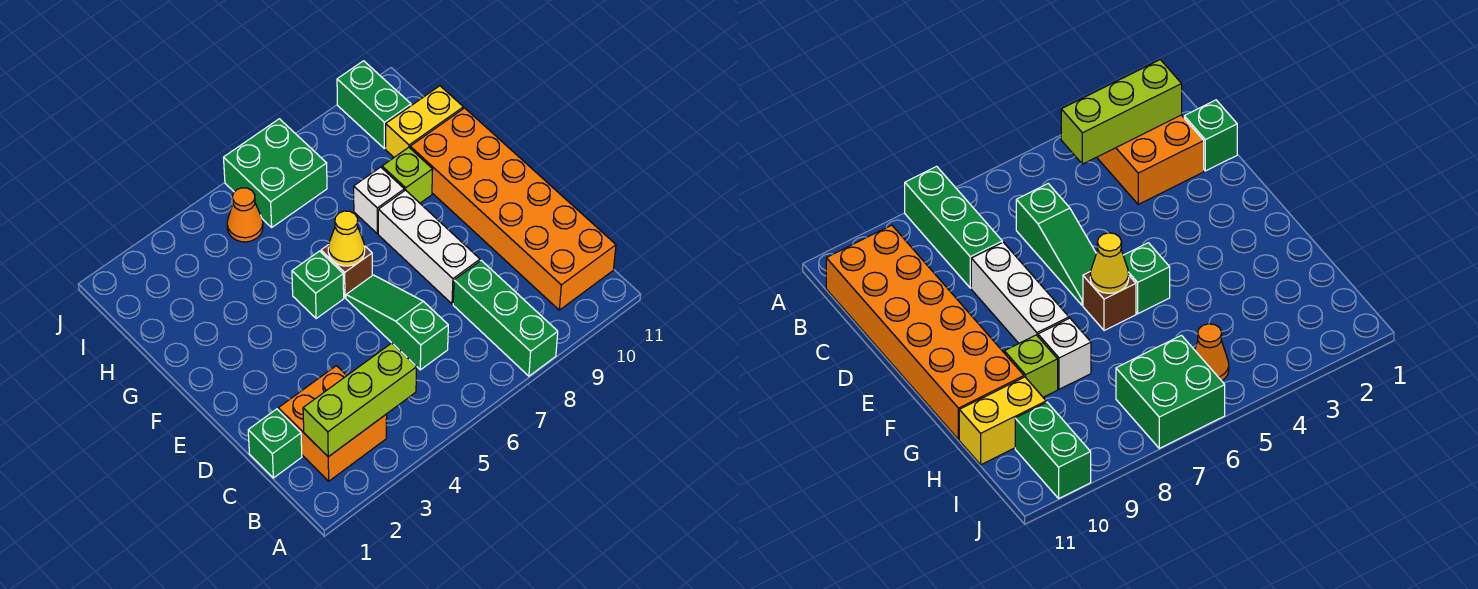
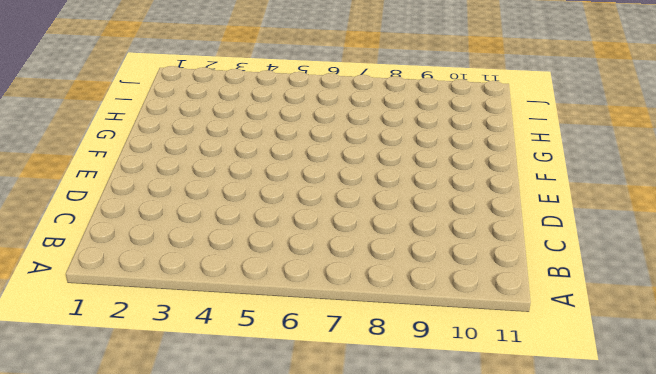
none -> green brick A8:C8 level 1
none -> orange brick B2:C3 level 1
none -> orange brick B10:G11 level 1

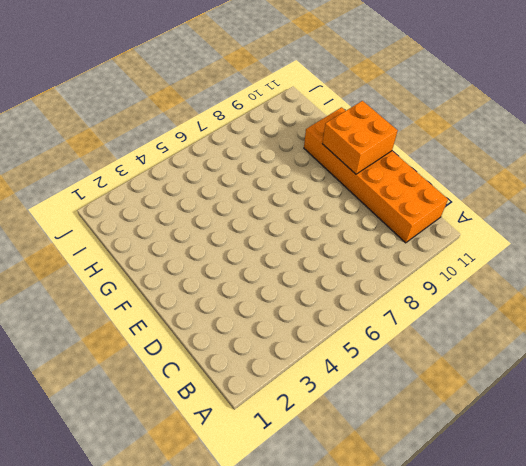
orange brick E10:F11 level 2 -> orange brick B2:C3 level 1
none -> green brick A8:C8 level 1
none -> green brick C1 level 1
none -> green slope C6:E6 level 1 top C

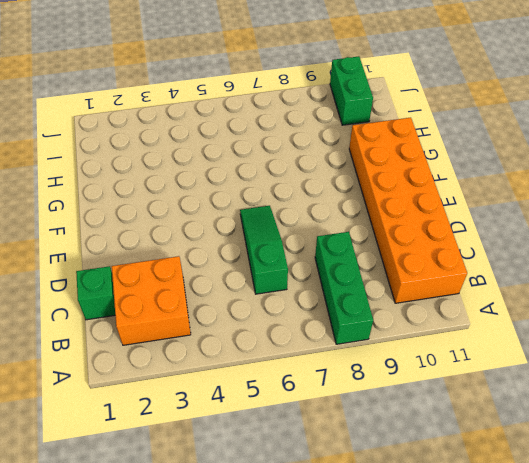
none -> white brick D8:F8 level 1
none -> green brick F5 level 1
none -> brown brick F6 level 1

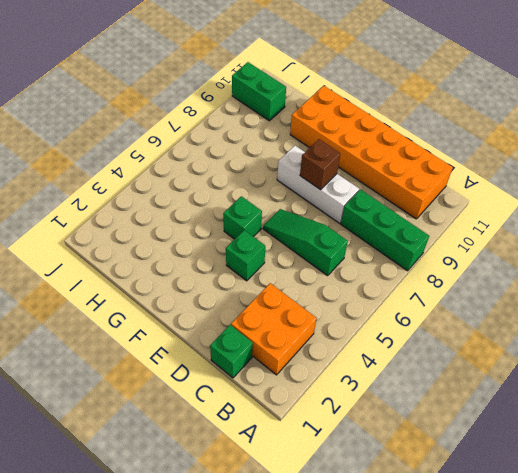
green brick E4 level 1 -> none
brown brick E8 level 2 -> brown brick F6 level 1
none -> white brick G8 level 1
none -> lime brick G9 level 1
none -> yellow brick H10:H11 level 1

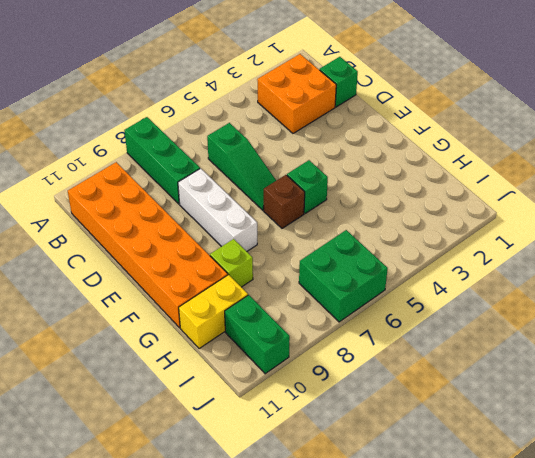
none -> white brick G8 level 1
none -> orange cone I5 level 1
none -> lime brick B2:B4 level 2

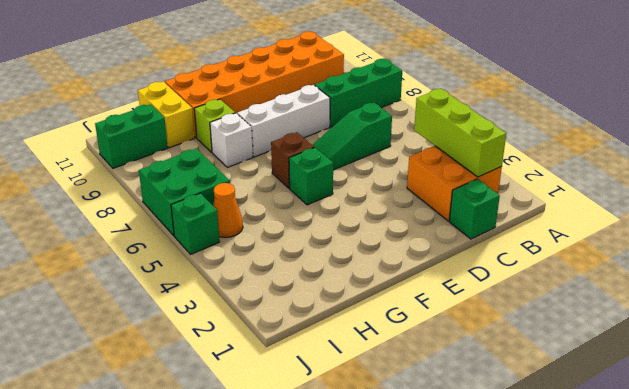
green brick J5 level 1 -> none
none -> yellow cone F6 level 2

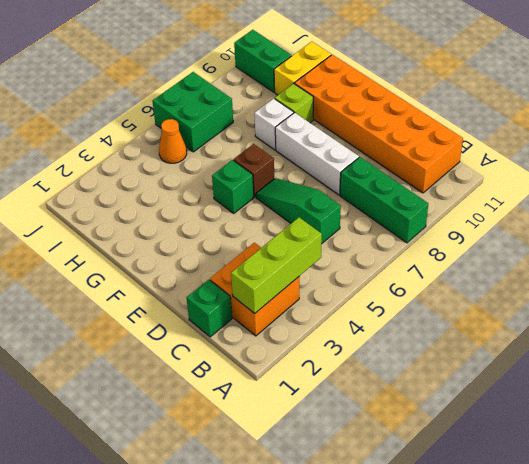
none -> yellow cone F6 level 2

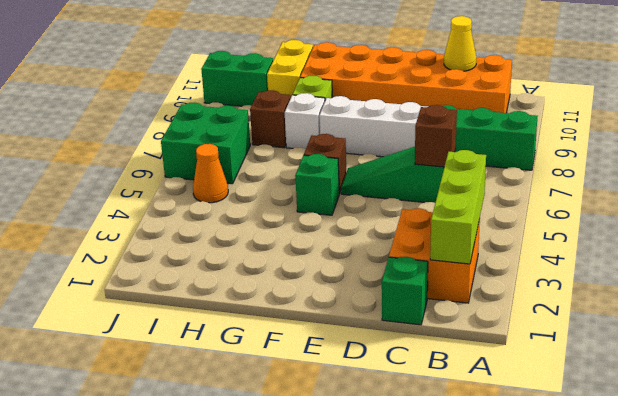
brown brick C6 level 2 -> none
yellow cone C11 level 2 -> yellow cone F6 level 2
brown brick H8 level 1 -> none

